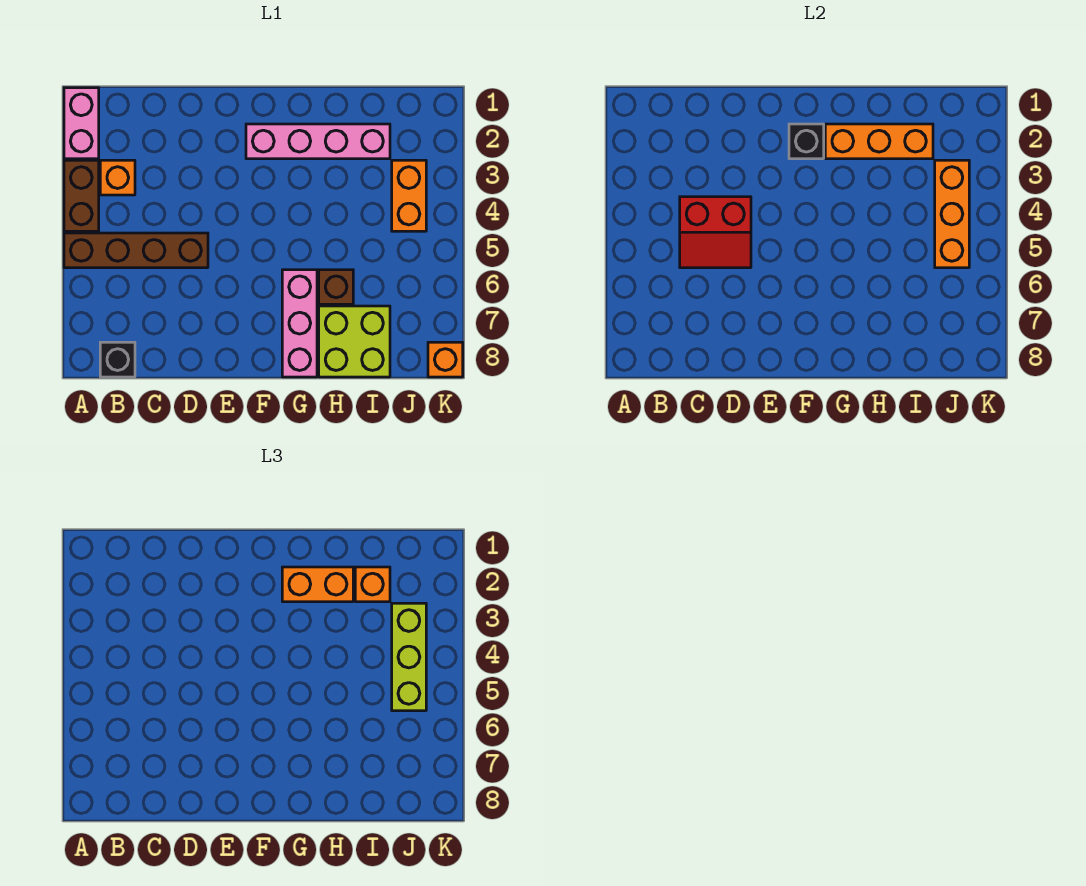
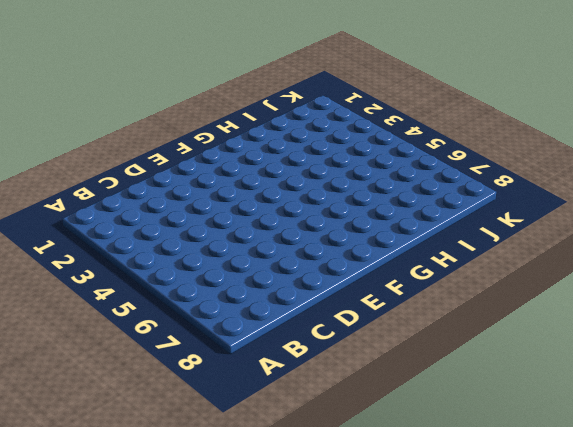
none -> pink brick A1:A2 level 1
none -> brown brick A3:A4 level 1
none -> brown brick A5:D5 level 1

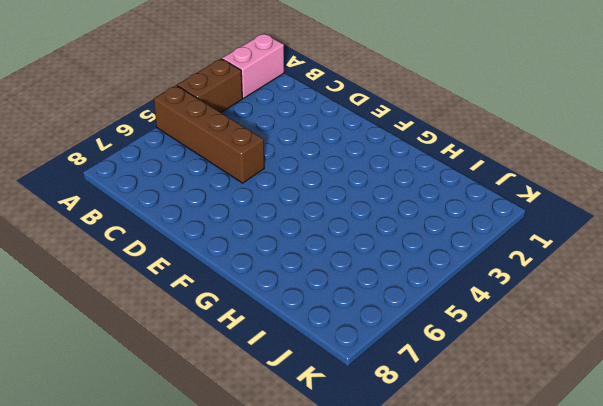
none -> orange brick B3 level 1
none -> black brick B8 level 1
none -> pink brick F2:I2 level 1

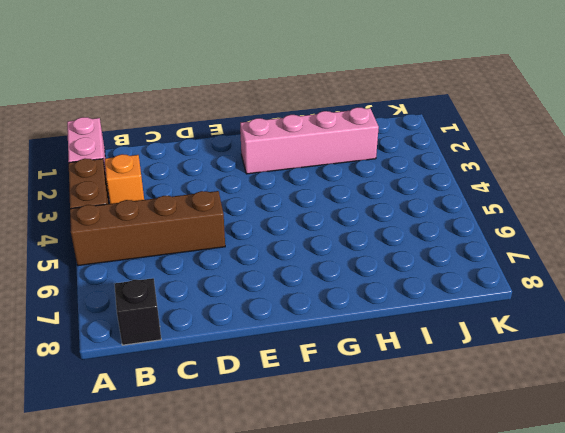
none -> pink brick G6:G8 level 1
none -> brown brick H6 level 1
none -> lime brick H7:I8 level 1

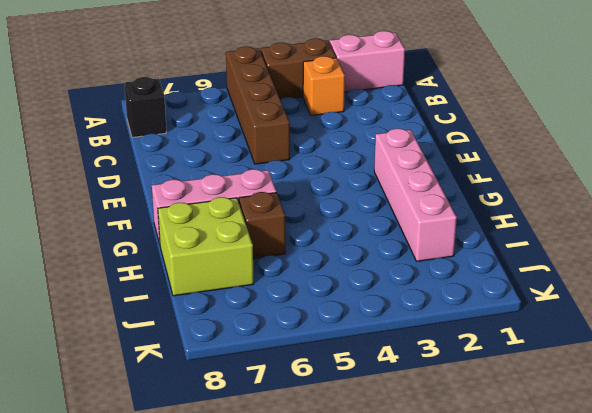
none -> orange brick J3:J4 level 1
none -> orange brick K8 level 1
none -> red slope C4:D5 level 2 top 4

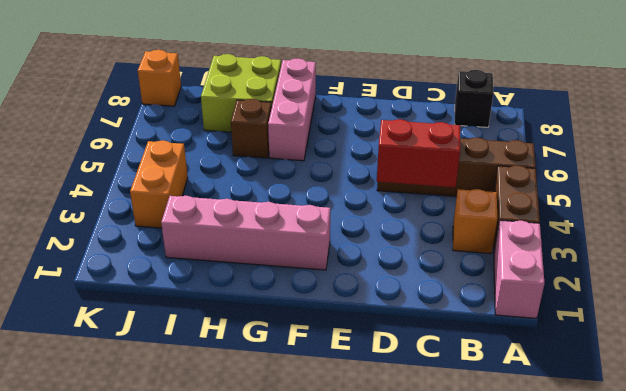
none -> black brick F2 level 2
none -> orange brick G2:I2 level 2
none -> orange brick J3:J5 level 2

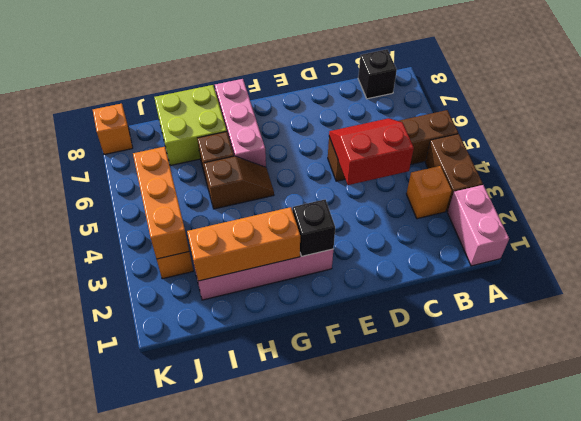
brown slope G5:H5 level 1 top H -> none
none -> orange brick G2:H2 level 3
none -> orange brick I2 level 3
none -> lime brick J3:J5 level 3

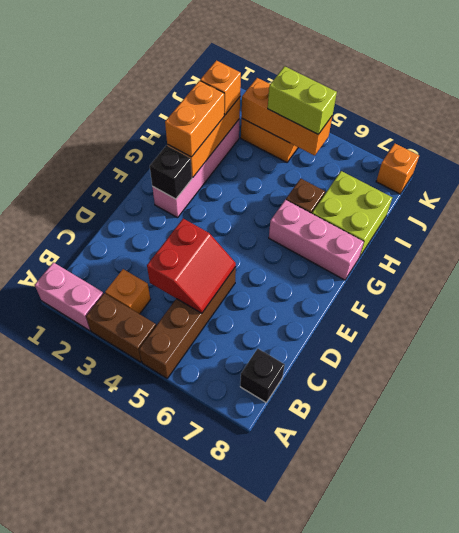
lime brick J4:J5 level 3 -> lime brick J3:J5 level 3

